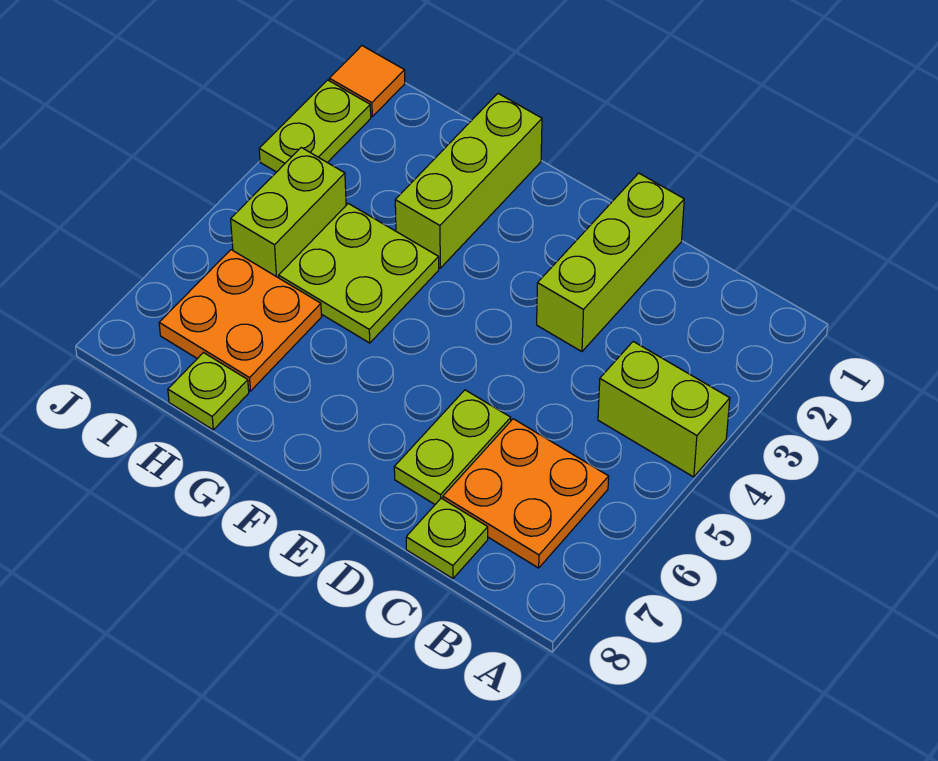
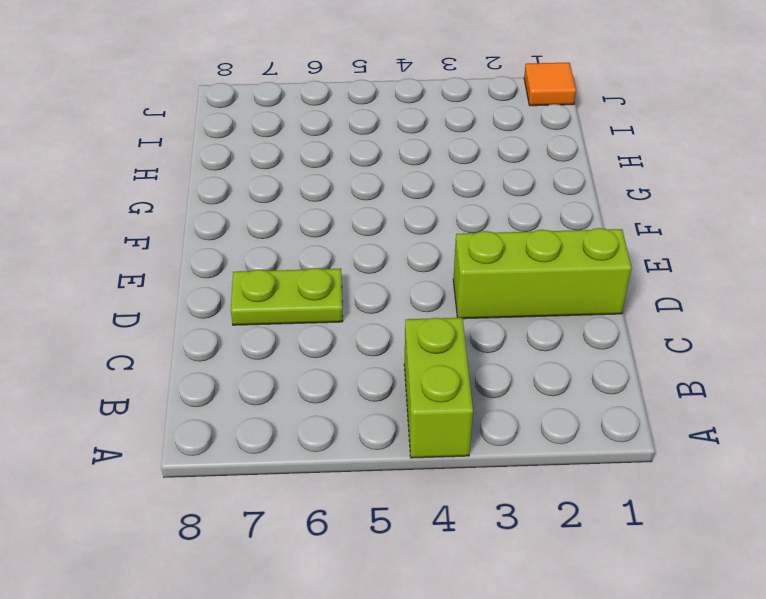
none -> orange plate B6:C7 level 1
none -> lime plate C8 level 1
none -> lime brick G1:G3 level 1

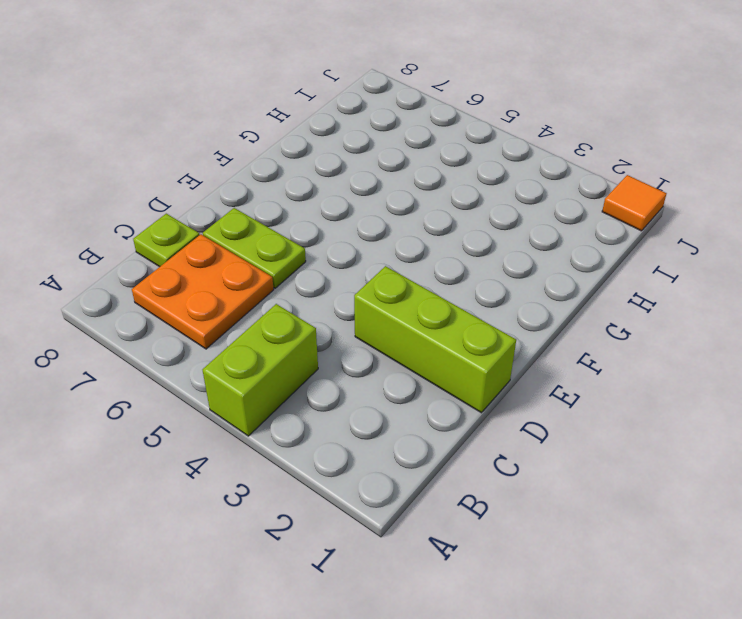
none -> lime brick G1:G3 level 1
none -> lime plate G4:H5 level 1
none -> orange plate H6:I7 level 1

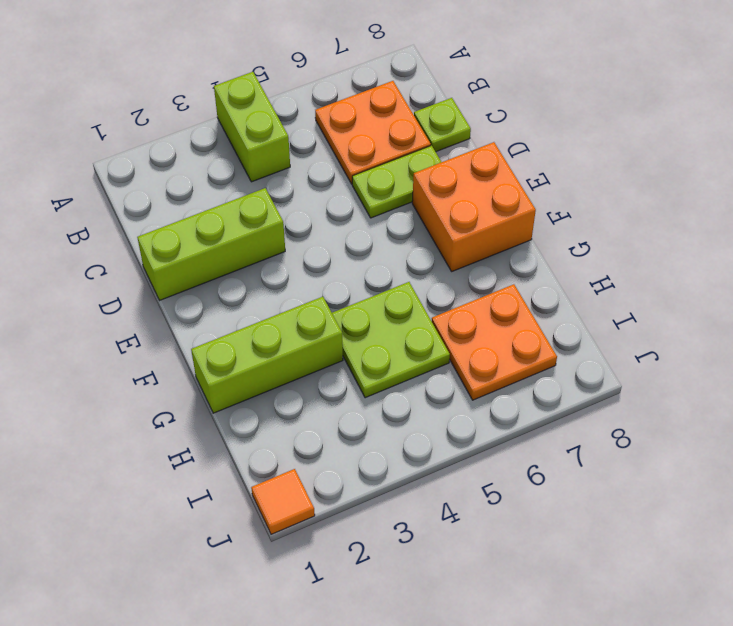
orange brick E7:F8 level 1 -> none
none -> lime plate H8 level 1
none -> lime brick I4:I5 level 1
none -> lime plate J2:J3 level 1

